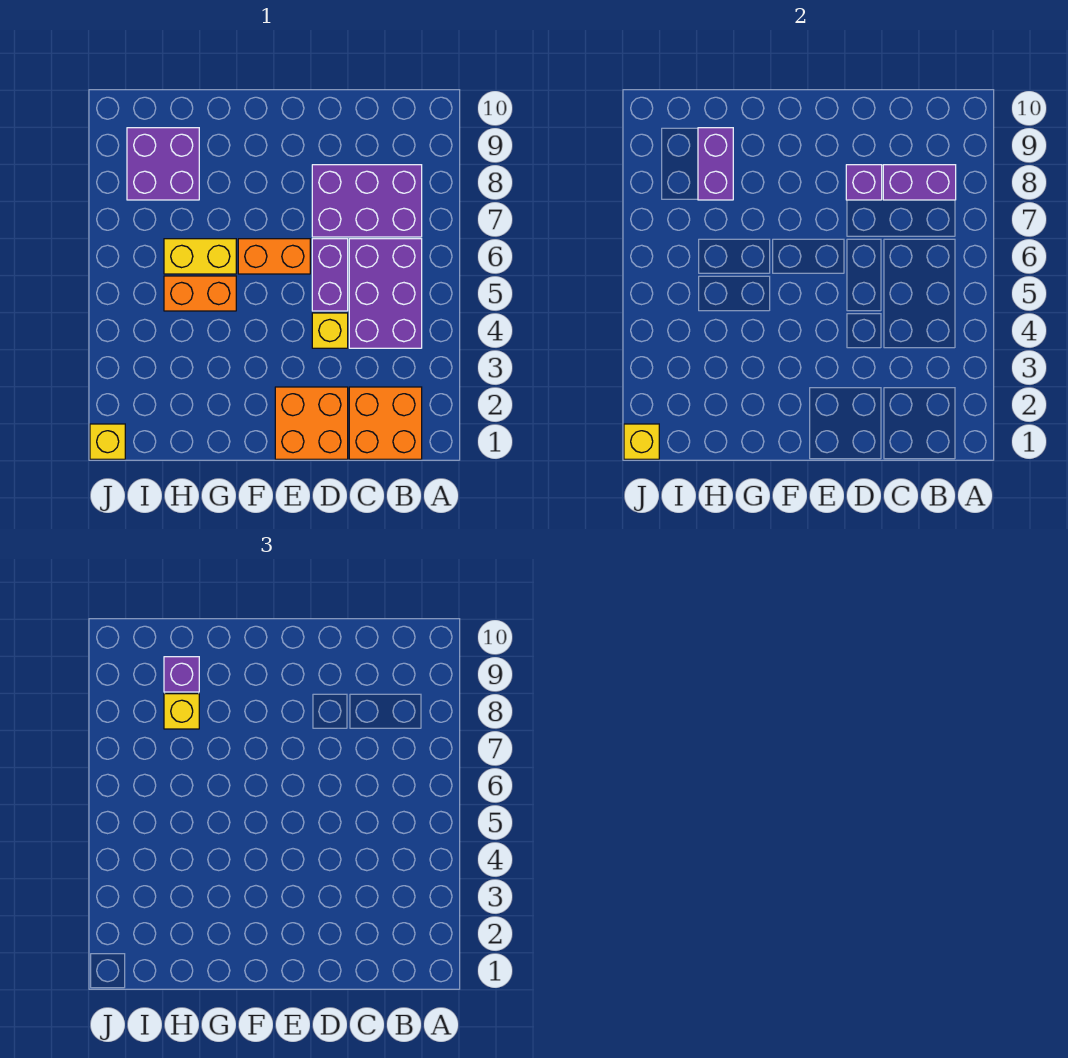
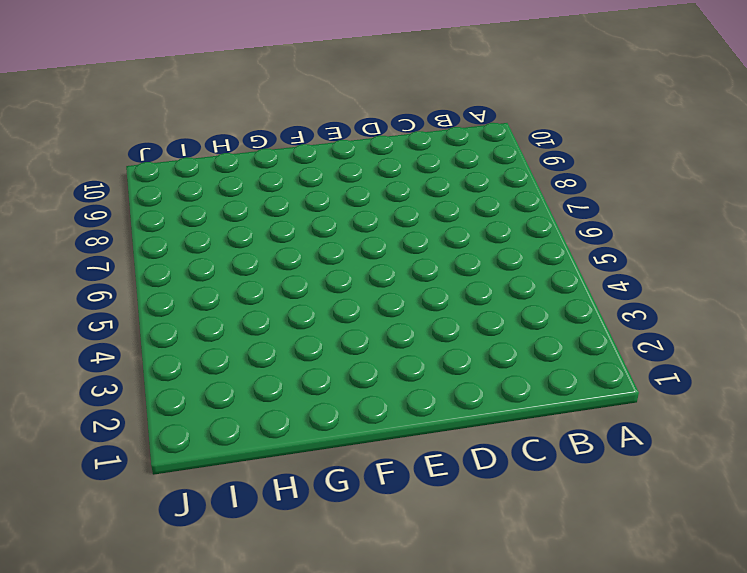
none -> orange brick B1:C2 level 1
none -> purple brick B4:C6 level 1
none -> purple brick B7:D8 level 1

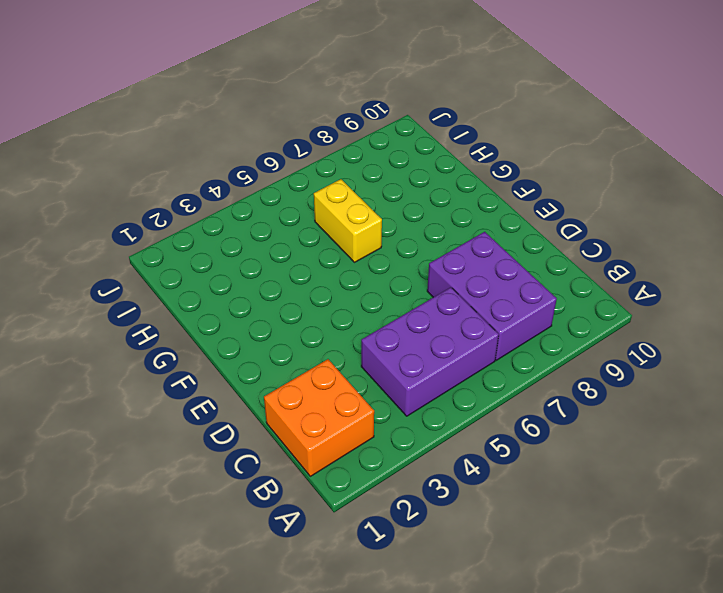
none -> orange brick D1:E2 level 1
none -> yellow brick D4 level 1
none -> purple brick D5:D6 level 1

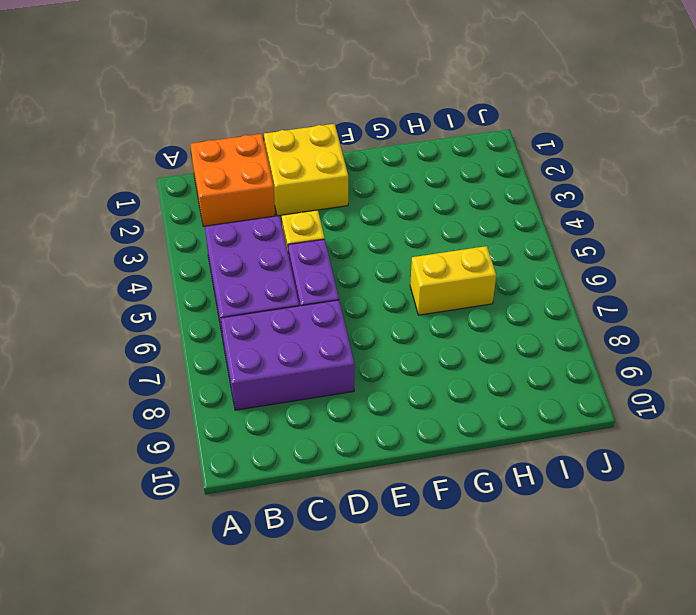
yellow brick D1:E2 level 1 -> orange brick D1:E2 level 1
none -> orange brick E6:F6 level 1
none -> orange brick G5:H5 level 1
none -> purple brick H8:I9 level 1

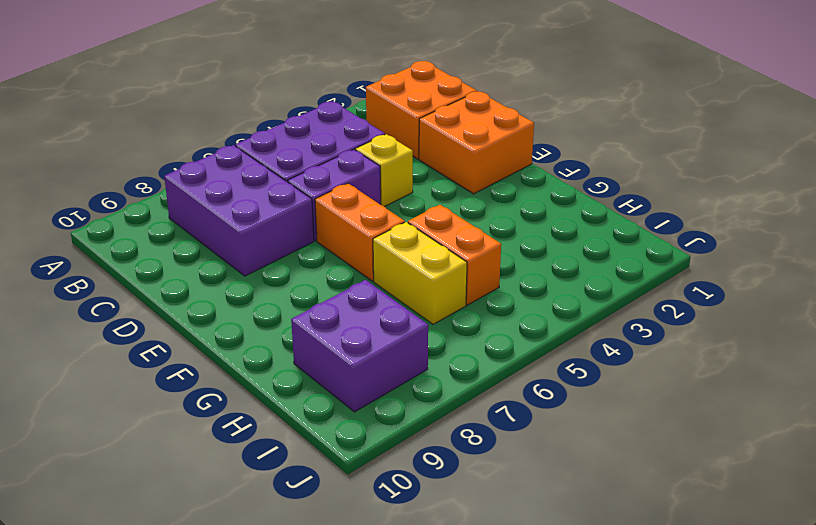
none -> yellow brick J1 level 1
none -> purple brick B8:C8 level 2
none -> purple brick D8 level 2

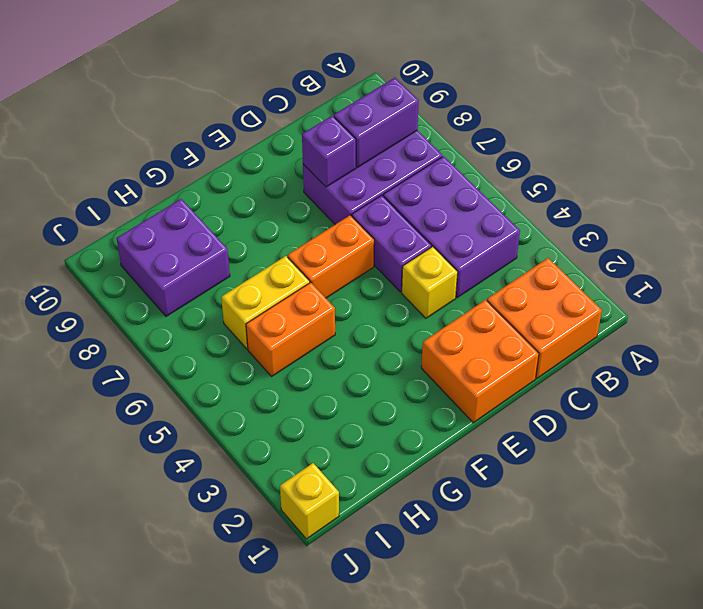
none -> purple brick H8:H9 level 2
none -> yellow brick J1 level 2
none -> yellow brick H8 level 3

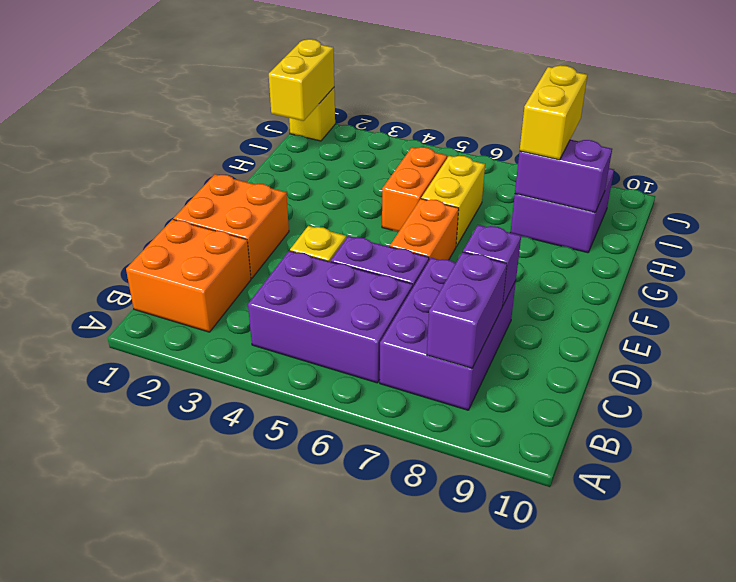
yellow brick H8:I8 level 3 -> yellow brick H8 level 3
yellow brick I1:J1 level 2 -> yellow brick J1 level 2
none -> purple brick H9 level 3

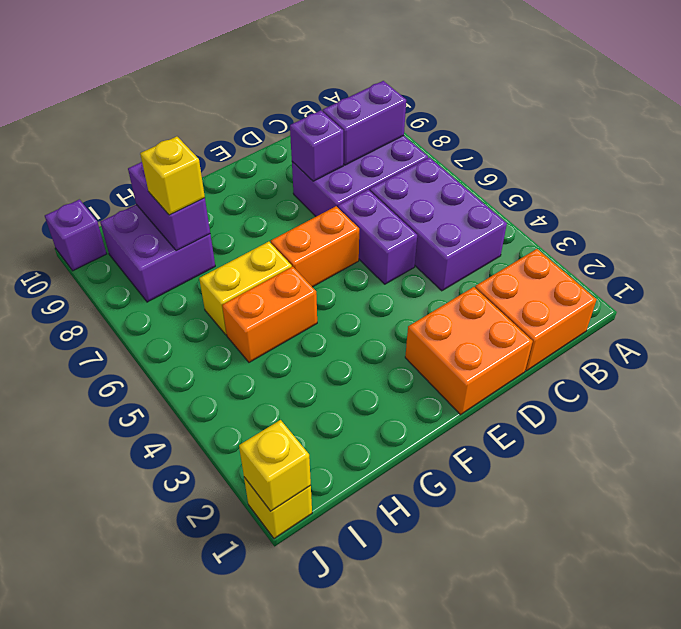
purple brick J10 level 1 -> purple brick H9 level 3
none -> yellow brick D4 level 1

